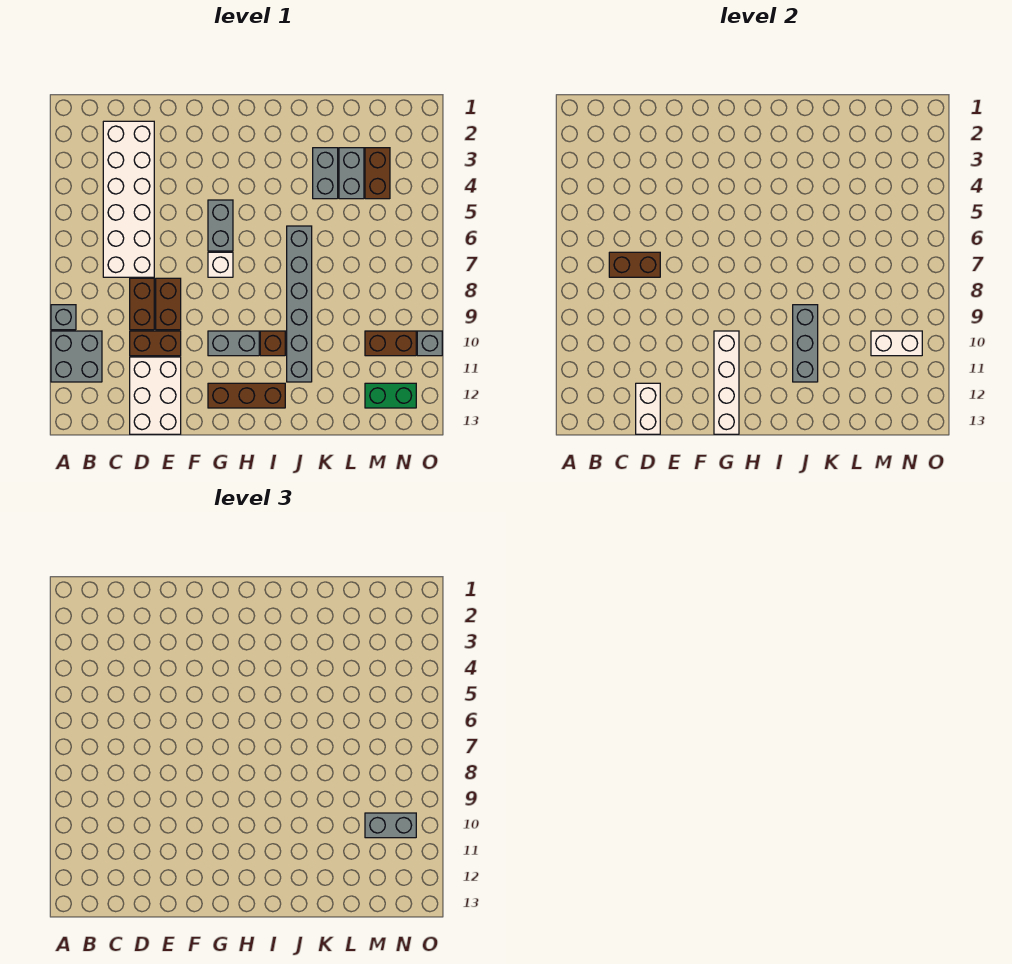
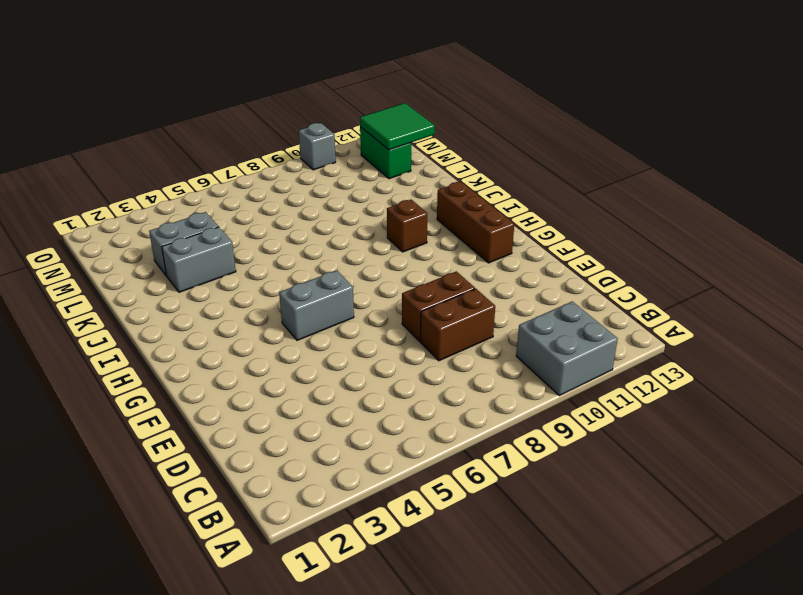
green tile M12:N13 level 2 -> none
none -> grey brick A9 level 1
none -> white brick C2:D7 level 1
none -> brown brick D10:E10 level 1

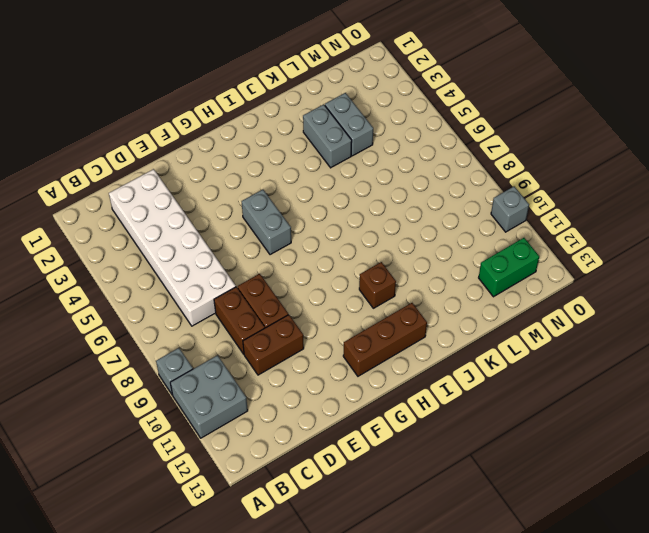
none -> white brick D11:E13 level 1
none -> white brick G7 level 1
none -> grey brick G10:H10 level 1

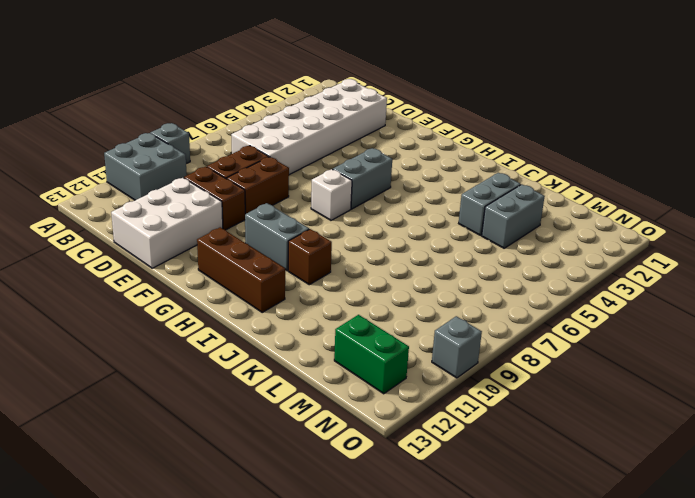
none -> grey brick J6:J11 level 1
none -> brown brick M3:M4 level 1
none -> brown brick M10:N10 level 1

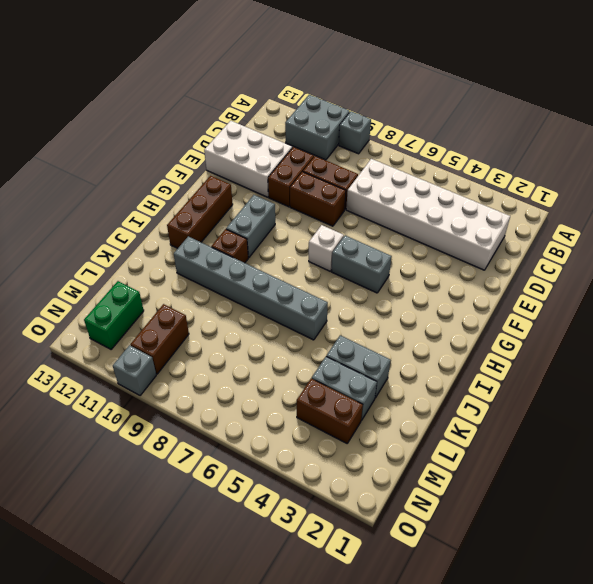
none -> brown brick C7:D7 level 2
none -> white brick D12:D13 level 2
none -> white brick G10:G13 level 2

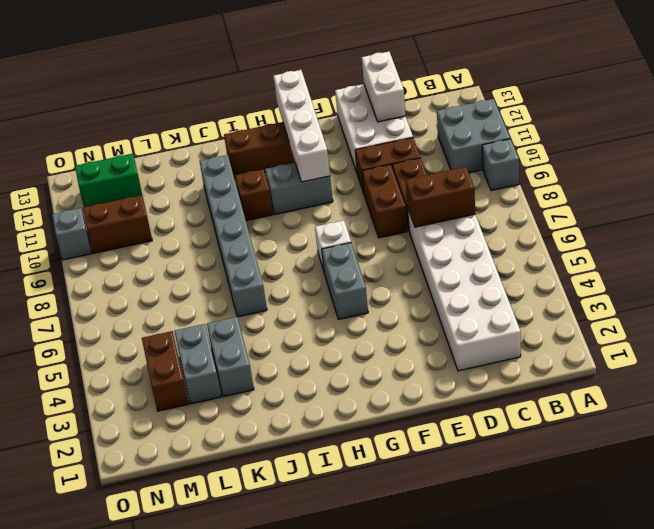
none -> grey brick J9:J11 level 2
none -> white brick M10:N10 level 2
none -> grey brick M10:N10 level 3

